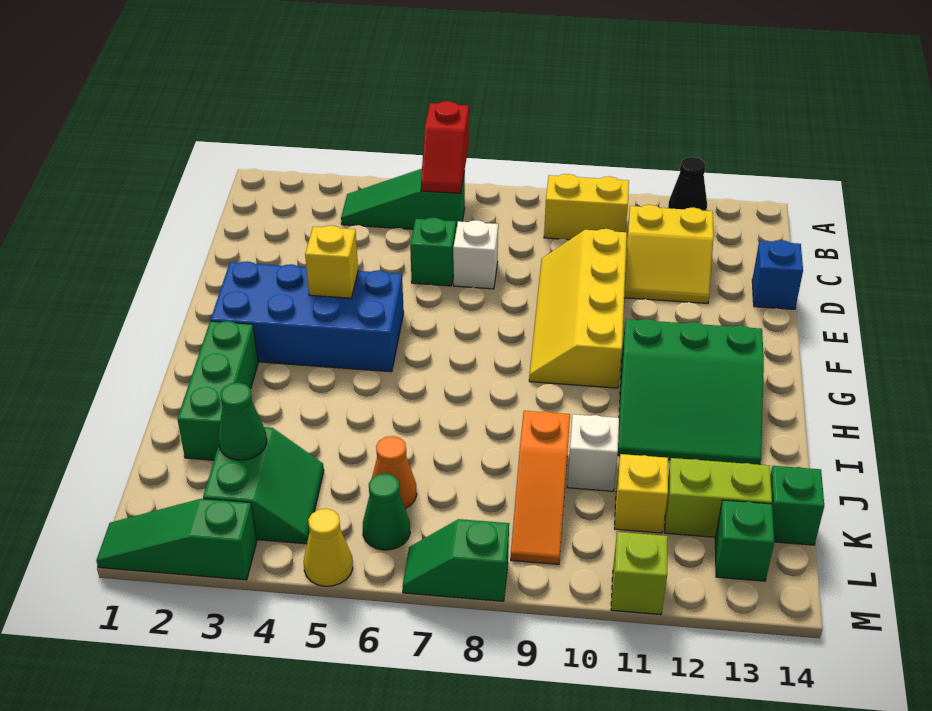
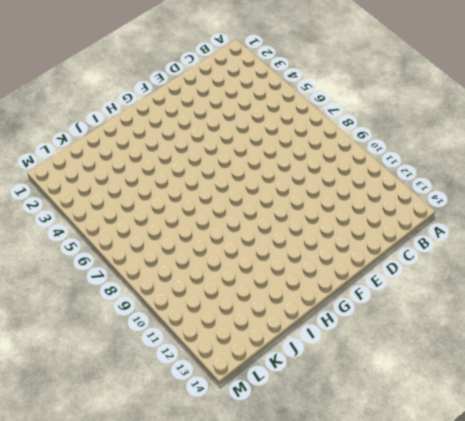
none -> black cone A12 level 1
none -> green slope B4:B6 level 1 top 6
none -> yellow brick B9:B10 level 1

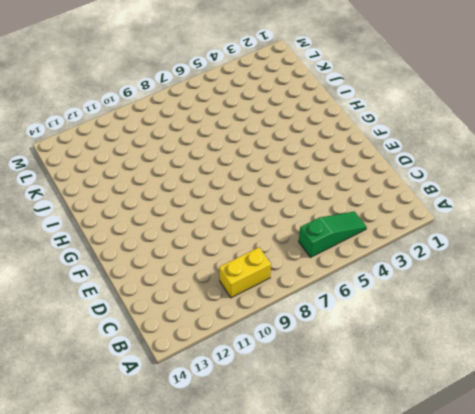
none -> black cone A12 level 1
none -> yellow slope C11:D12 level 1 top C
none -> green brick D6 level 1

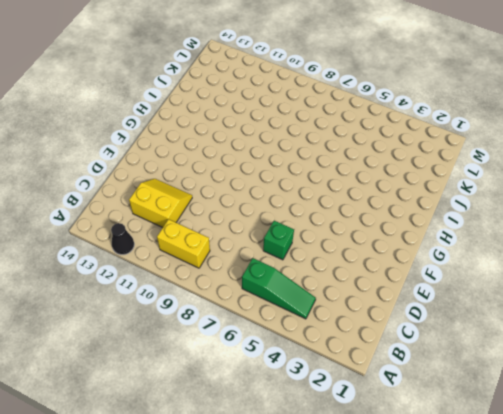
none -> white brick D7 level 1
none -> yellow slope D9:G10 level 1 top 10
none -> blue brick D14 level 1

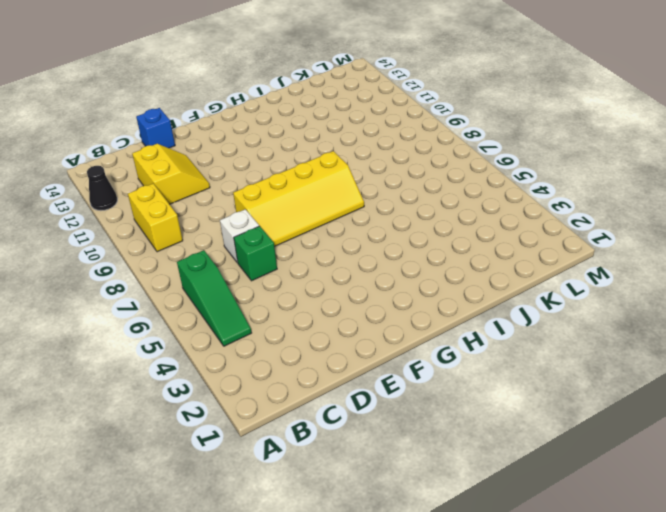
yellow slope E7:H8 level 1 top 8 -> yellow slope D9:G10 level 1 top 10
none -> blue brick F2:G5 level 1
none -> green slope G11:I13 level 1 top G
none -> green brick H2:J2 level 1

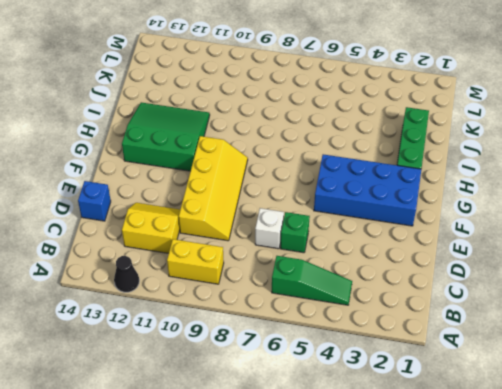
none -> orange slope J9:L9 level 1 top J
none -> white brick J10 level 1
none -> green slope K3:L4 level 1 top 3

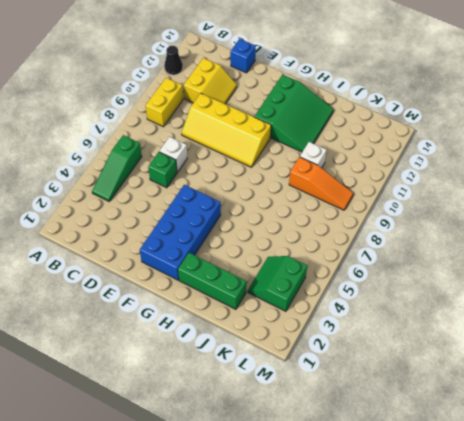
green slope K3:L4 level 1 top L -> green slope K3:L4 level 1 top 3
none -> orange cone K6 level 1
none -> yellow brick K11 level 1
none -> lime brick K12:K13 level 1

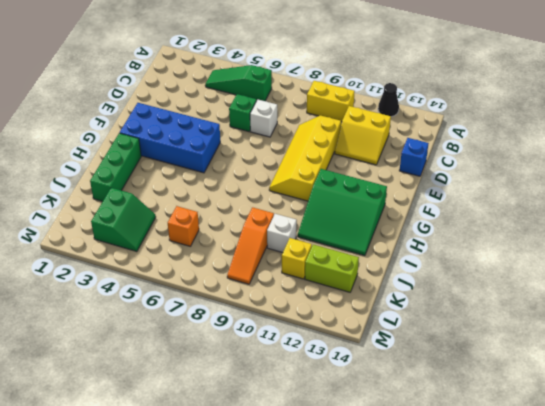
orange brick K6 level 1 -> orange cone K6 level 1
none -> green brick K14 level 1
none -> green cone L6 level 1
none -> green brick L13 level 1

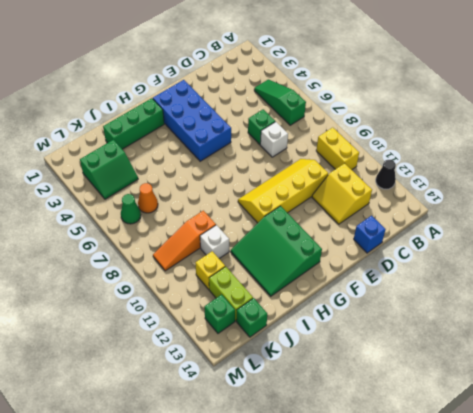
none -> green slope M1:M3 level 1 top 3
none -> yellow cone M5 level 1
none -> green slope M7:M8 level 1 top 8

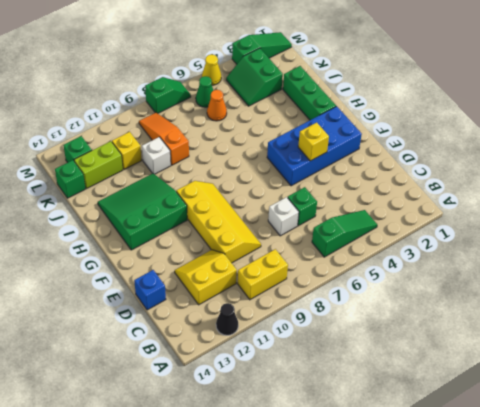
none -> lime brick M11 level 1
none -> red slope A6:B6 level 2 top A
none -> green cone K3 level 2

